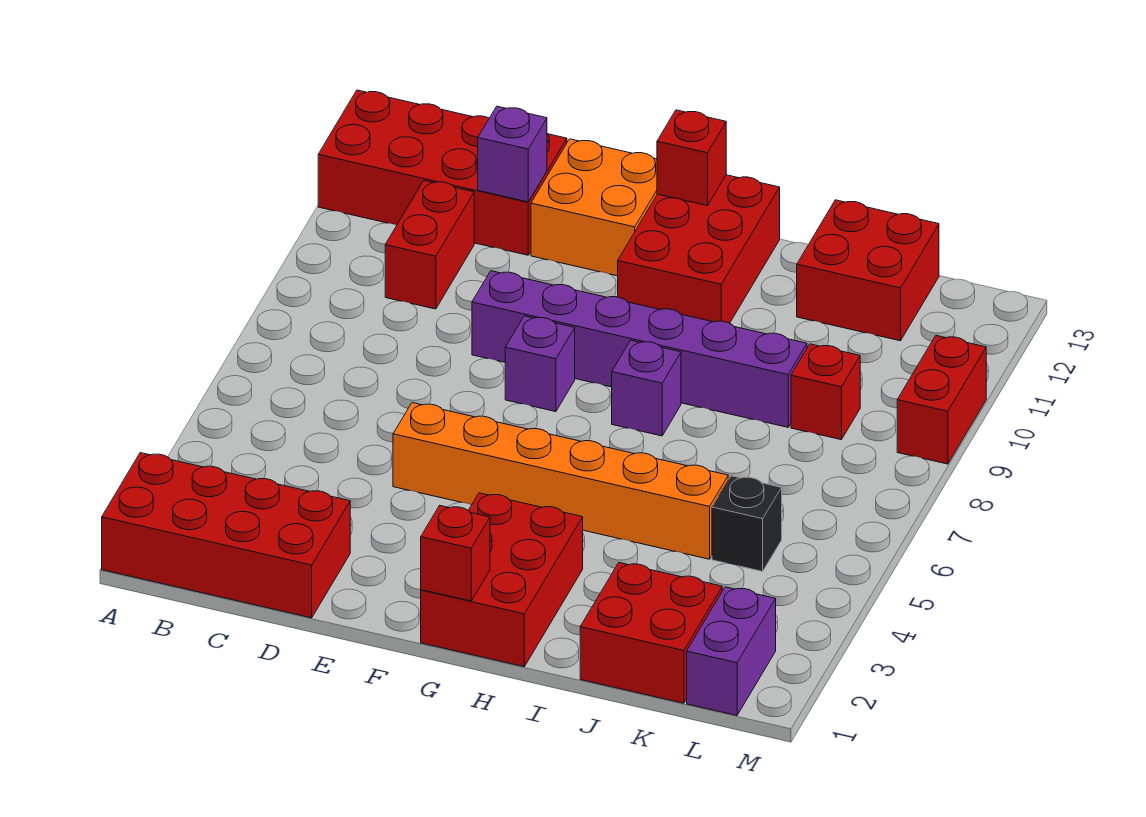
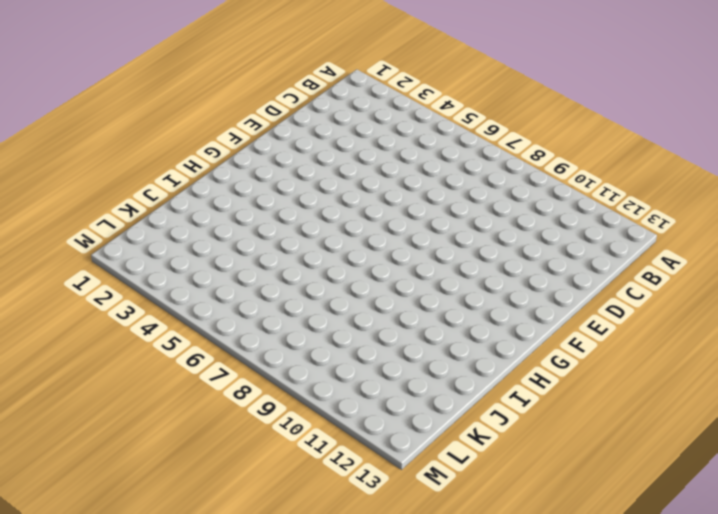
none -> red brick A1:D2 level 1
none -> red brick A12:D13 level 1
none -> red brick C10:C11 level 1

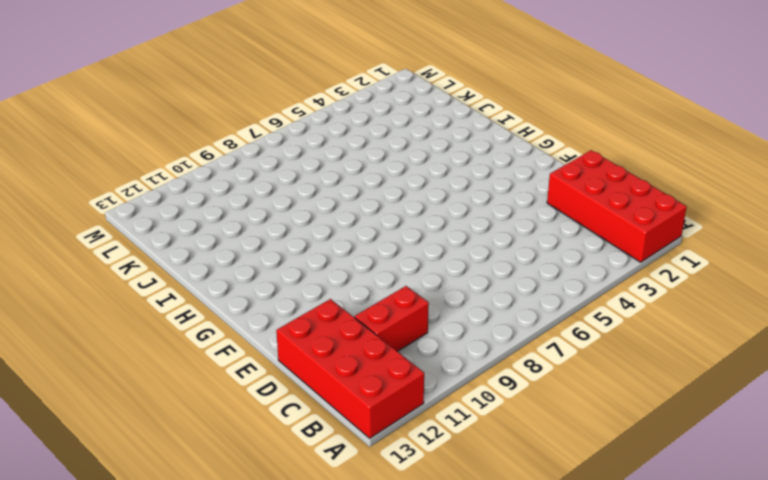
none -> orange brick E5:J5 level 1
none -> purple brick E9:J9 level 1
none -> orange brick E12:F13 level 1

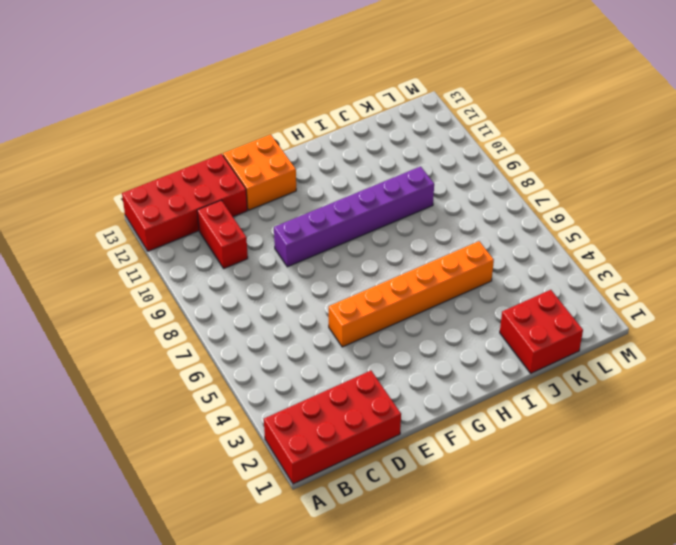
none -> purple brick F8 level 1
none -> red brick G1:H3 level 1
none -> red brick G11:H13 level 1

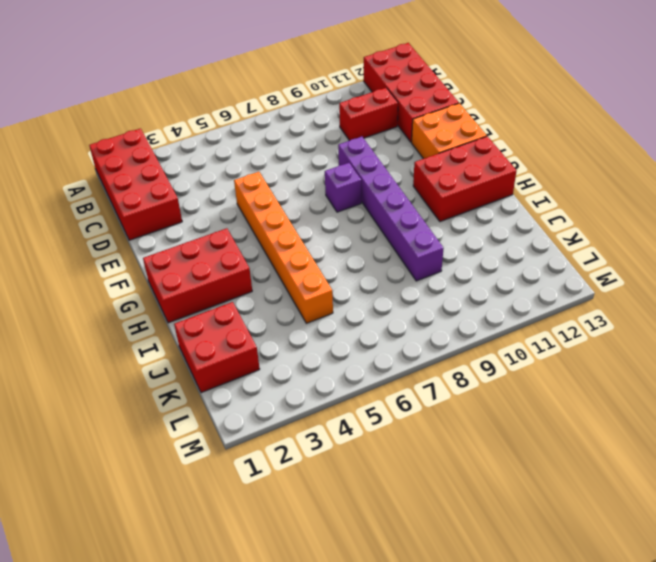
none -> purple brick H8 level 1
none -> red brick J12:K13 level 1
none -> black brick K5 level 1

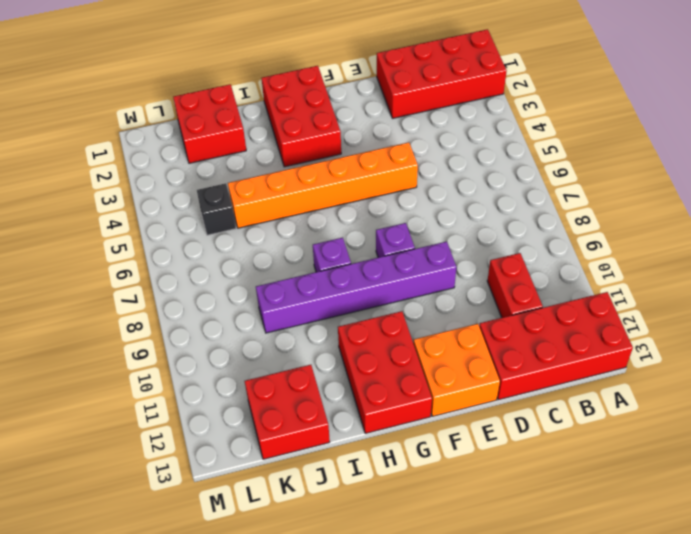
none -> red brick K9 level 1
none -> purple brick L1:L2 level 1
none -> red brick M9:M10 level 1

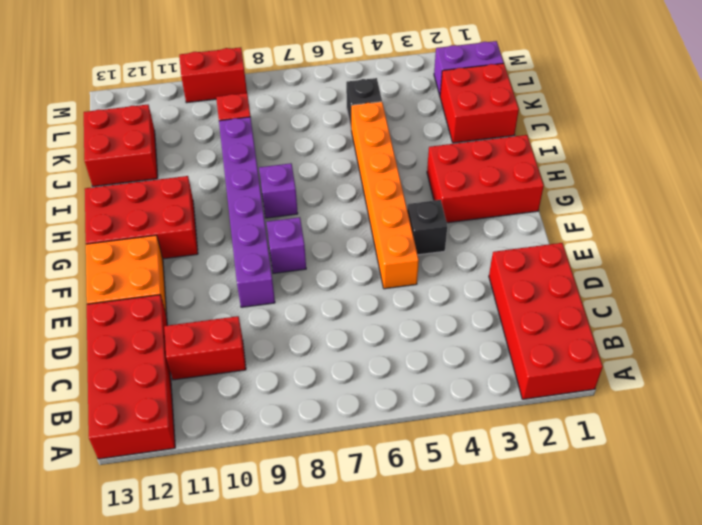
black brick F4 level 1 -> none
none -> purple brick D12 level 2
none -> red brick G1 level 2
none -> red brick G13 level 2

